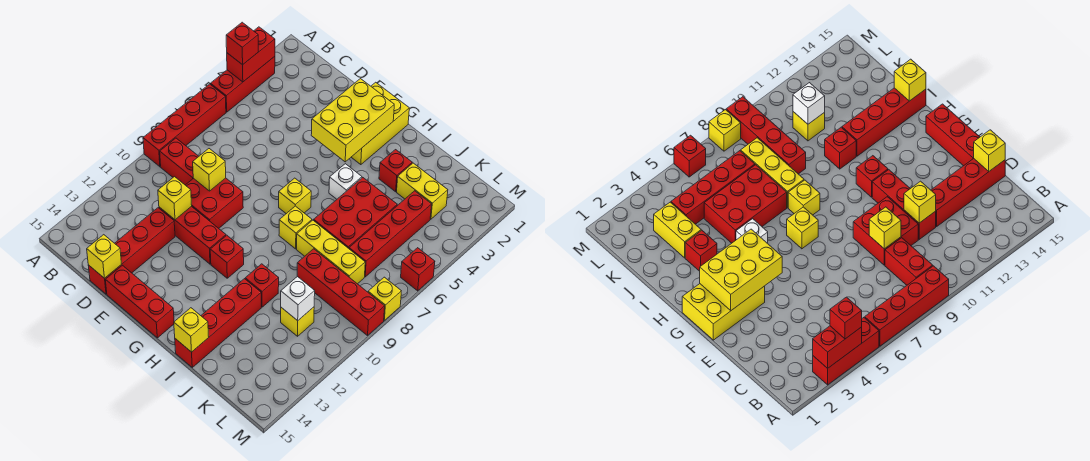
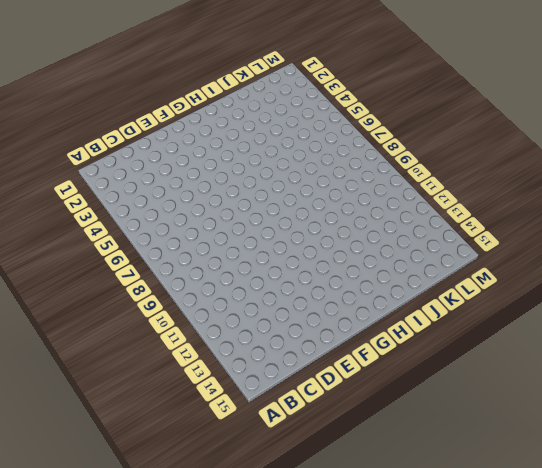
none -> red brick A3:A5 level 1
none -> red brick A6:A9 level 1
none -> red brick B9:C9 level 1
none -> red brick D9:E10 level 1

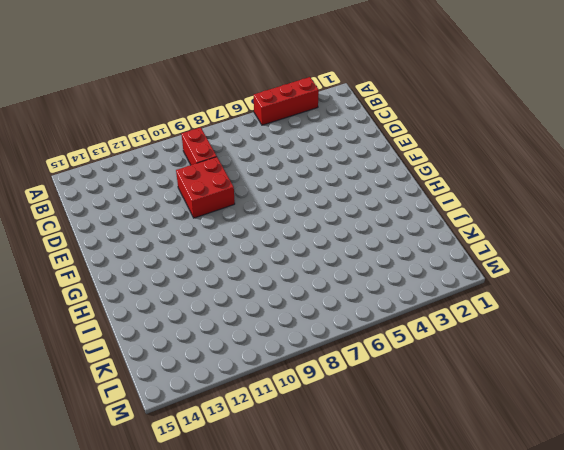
none -> red brick A6:A9 level 1
none -> red brick D11:F11 level 1
none -> red brick D12:D15 level 1
none -> red brick E15:G15 level 1

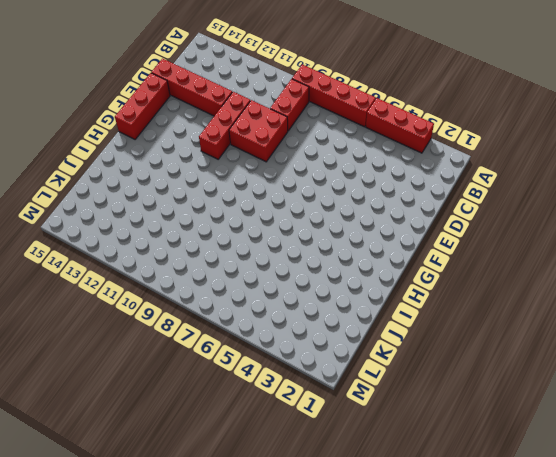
none -> yellow brick F1:G3 level 1
none -> yellow brick G7 level 1
none -> red brick G11 level 1
none -> white brick H5 level 1

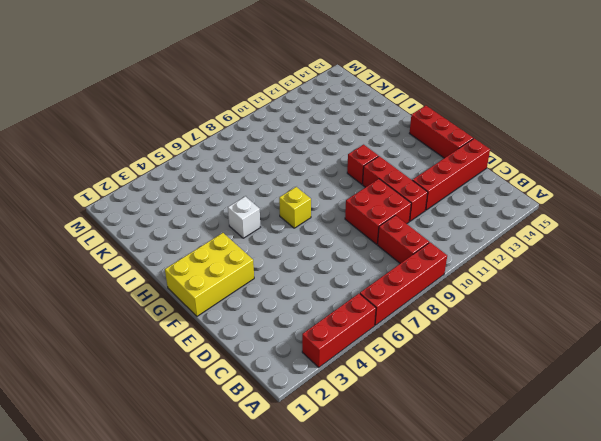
none -> yellow brick H8 level 1
none -> red brick I3 level 1
none -> red brick I5:J7 level 1
none -> yellow brick I8:K8 level 1

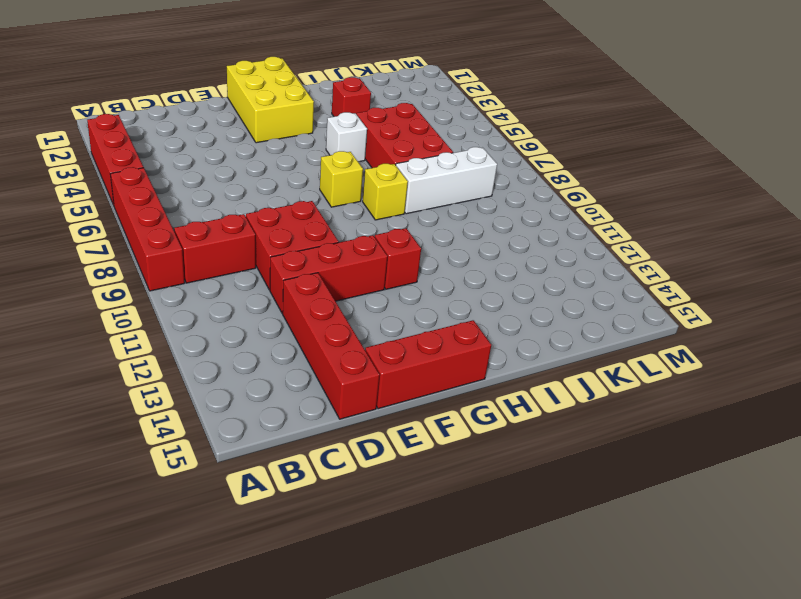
white brick I8:K8 level 1 -> yellow brick I8:K8 level 1
none -> red brick I11 level 1
none -> red brick I12:I15 level 1
none -> yellow brick J3:K3 level 1
none -> red brick J9:M9 level 1

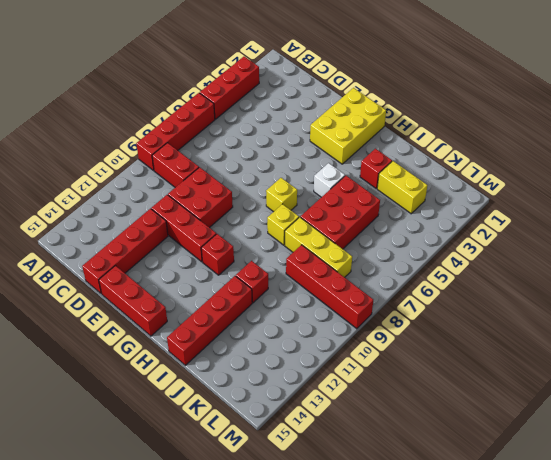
none -> red brick K4:K7 level 1
none -> yellow brick K11 level 1
none -> red brick M6 level 1
none -> yellow brick M8 level 1

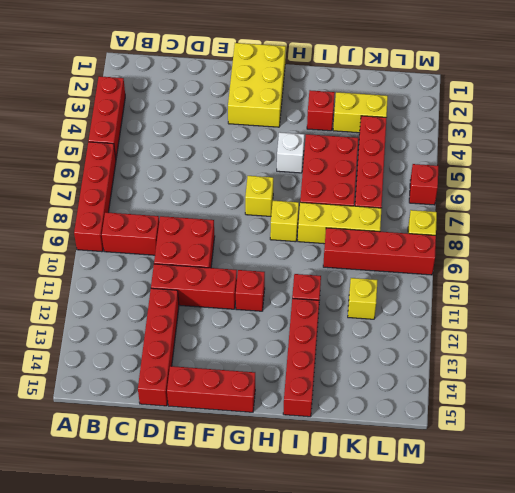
none -> red brick A3:A4 level 2
none -> yellow brick D9 level 2
none -> yellow brick D11 level 2
none -> yellow brick D15 level 2

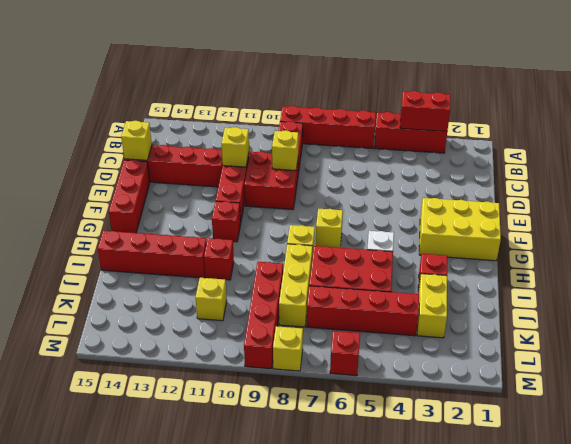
none -> yellow brick F2:G4 level 2
none -> yellow brick I15 level 2
none -> white brick K11 level 2
none -> red brick A4 level 3

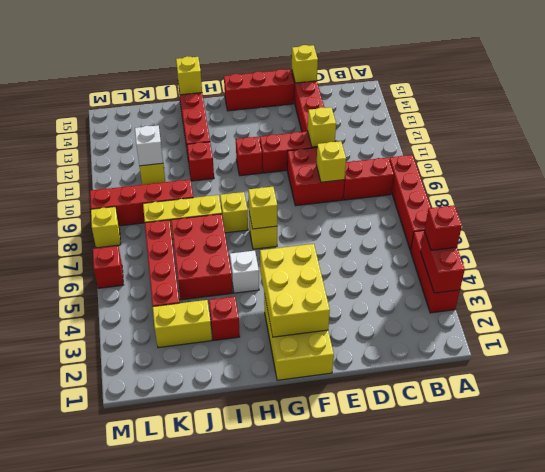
yellow brick G7 level 2 -> none

